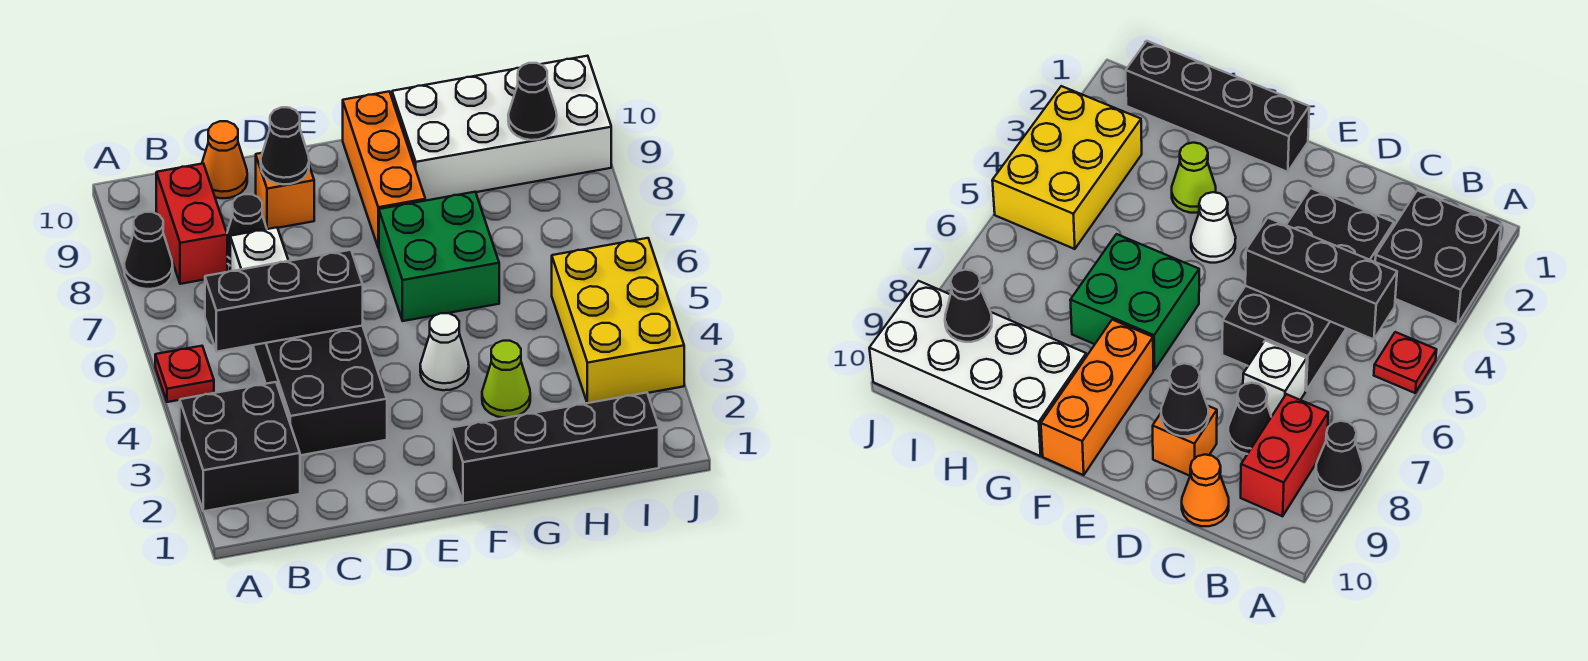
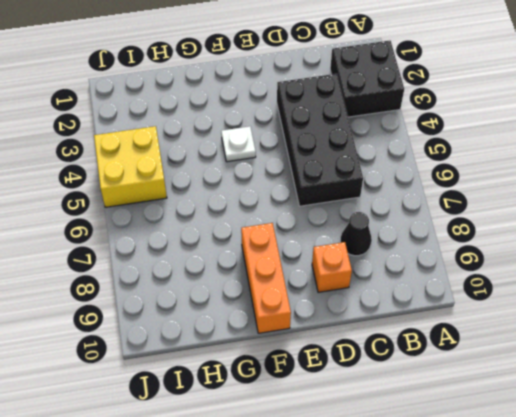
white plate F4 level 1 -> white cone F4 level 1
yellow brick I4:J5 level 1 -> yellow brick I3:J5 level 1
none -> red plate A5 level 1
none -> black cone A8 level 1
none -> red brick B8:B9 level 1

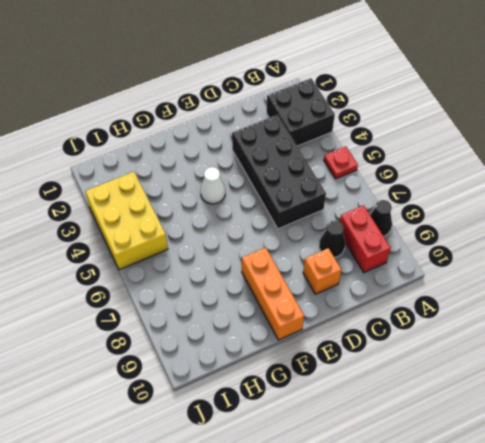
none -> white brick C7 level 1
none -> orange cone C10 level 1
none -> black brick F1:I1 level 1

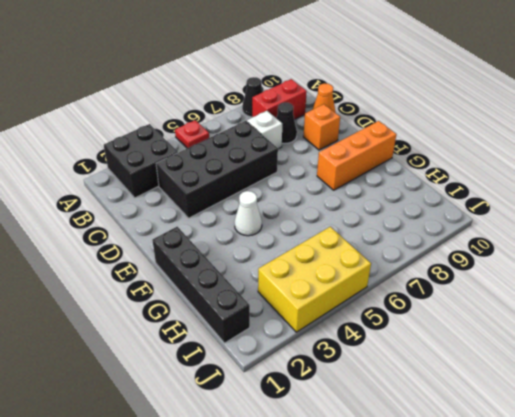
none -> green brick F6:G7 level 1
none -> lime cone G3 level 1
none -> white brick G9:J10 level 1

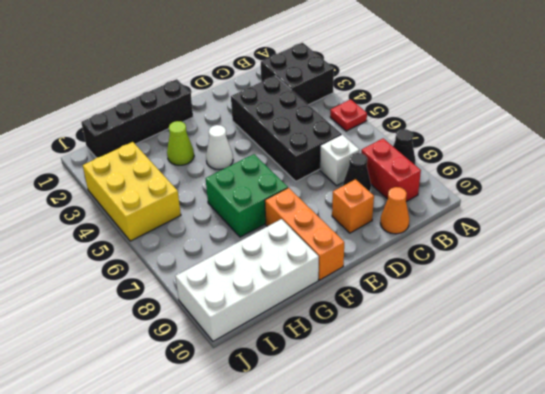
none -> black brick B5:D5 level 2
none -> black cone D9 level 2
none -> black cone I9 level 2

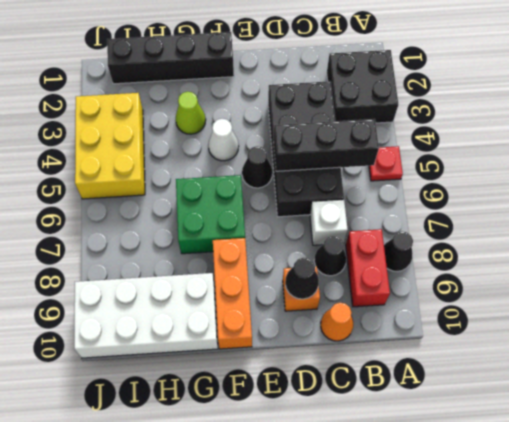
black cone E5 level 1 -> black cone I9 level 2

